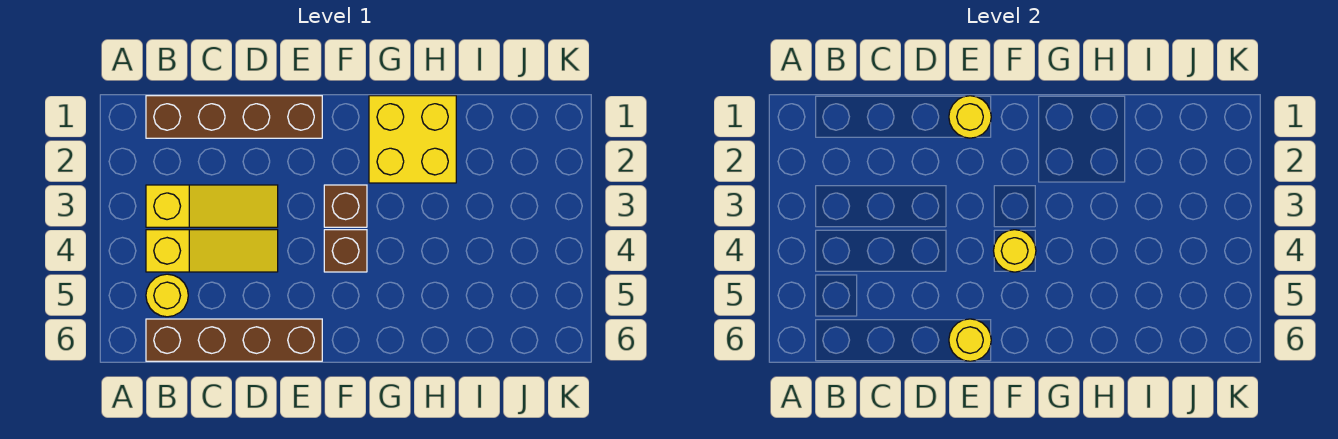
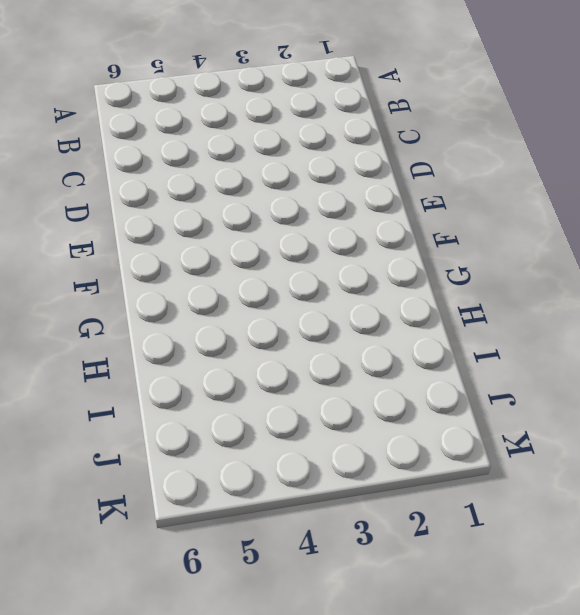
none -> brown brick B1:E1 level 1
none -> yellow slope B3:D3 level 1 top B

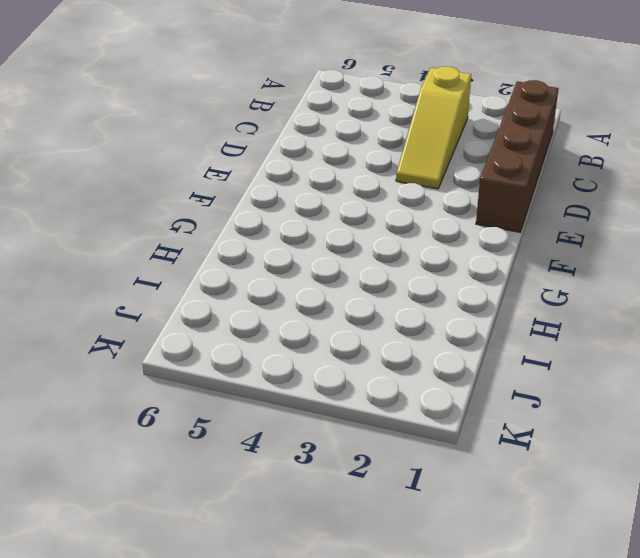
none -> yellow slope B4:D4 level 1 top B
none -> yellow round brick B5 level 1

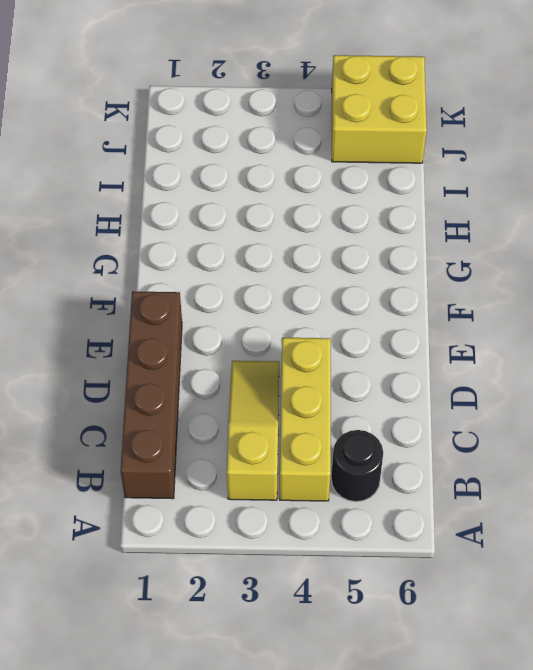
yellow brick B4:D4 level 1 -> yellow slope B4:D4 level 1 top B
black round brick B5 level 1 -> yellow round brick B5 level 1
yellow brick J5:K6 level 1 -> yellow brick G1:H2 level 1
none -> brown brick B6:E6 level 1
none -> brown brick F3 level 1

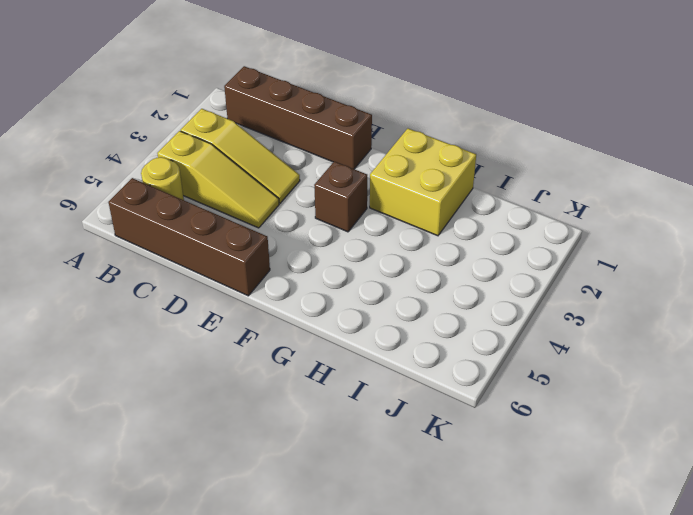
none -> brown brick F4 level 1
none -> yellow round brick E1 level 2

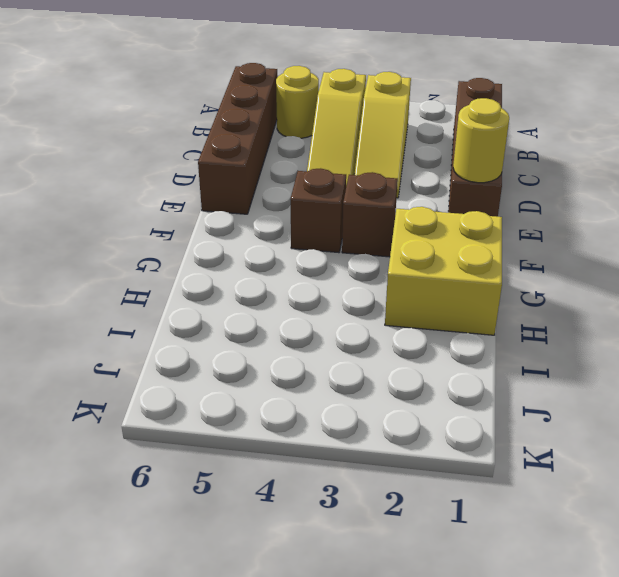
none -> yellow round brick E6 level 2
none -> yellow round brick F4 level 2

